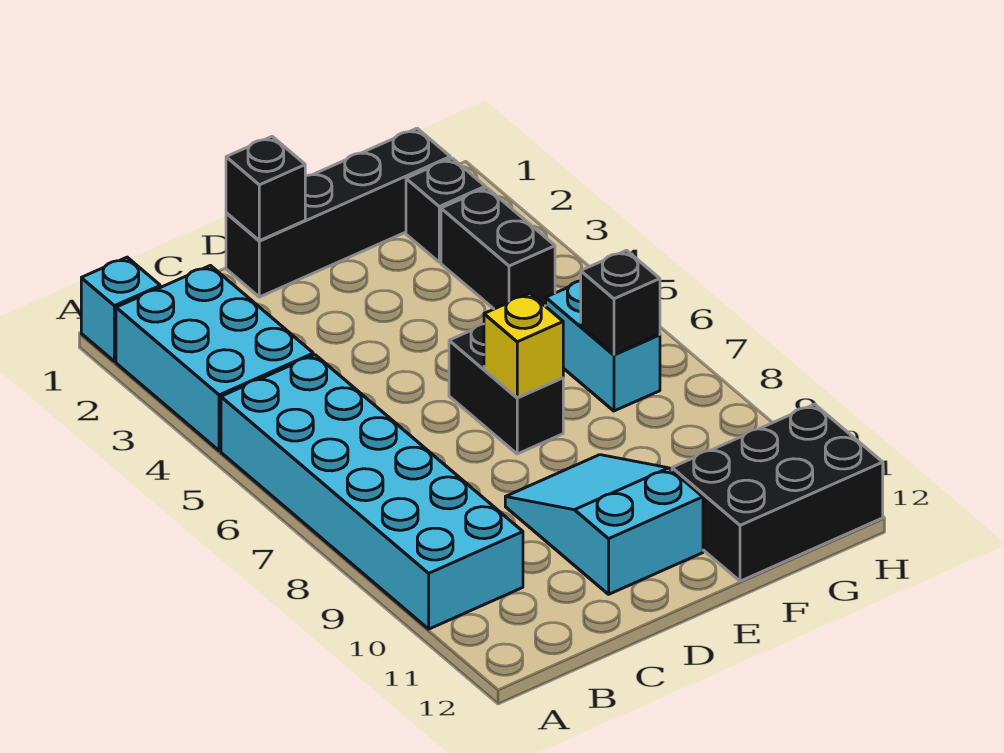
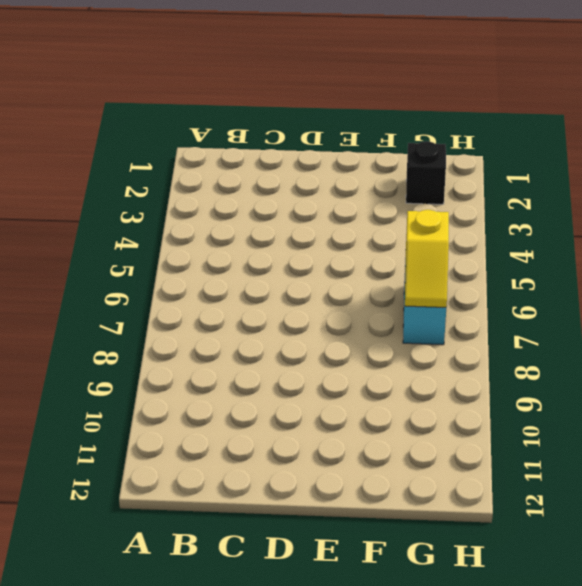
yellow slope G6:G7 level 2 top 6 -> black brick G7 level 2
none -> cyan brick A1 level 1
none -> cyan brick A2:B4 level 1
none -> cyan brick A5:B10 level 1

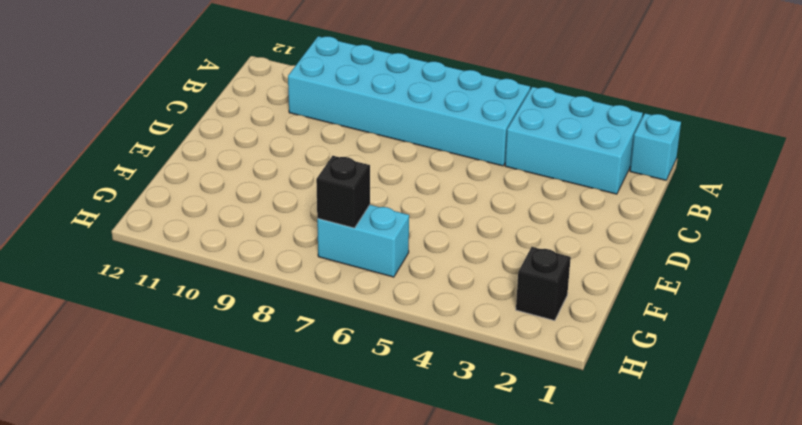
none -> black brick D1:G1 level 1
none -> cyan slope D9:E11 level 1 top 11
none -> black brick E6:E7 level 1

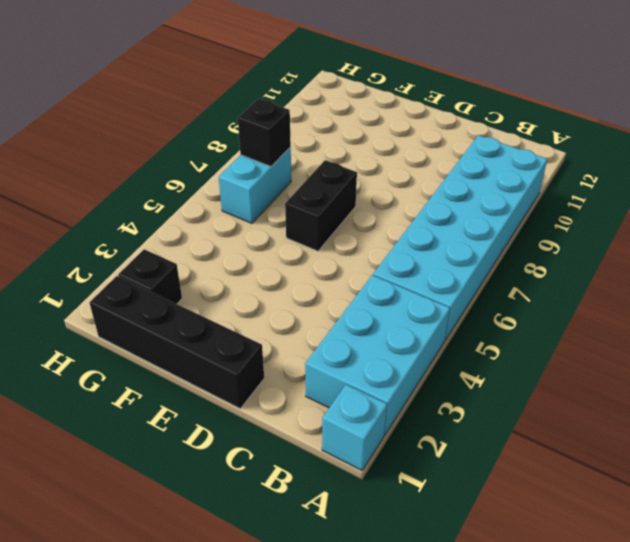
none -> cyan slope D9:E11 level 1 top 11
none -> black brick F11:H12 level 1
none -> black brick G3:G4 level 1

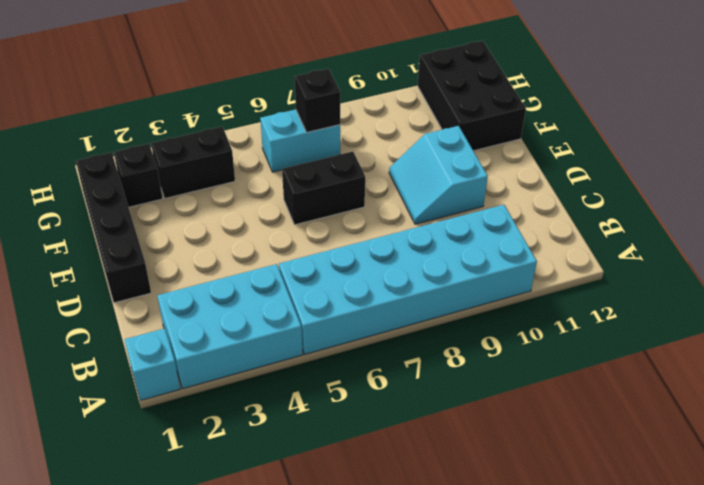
cyan slope D9:E10 level 1 top 10 -> cyan slope D9:E11 level 1 top 11
none -> black brick D1 level 2
none -> yellow brick E7 level 2

